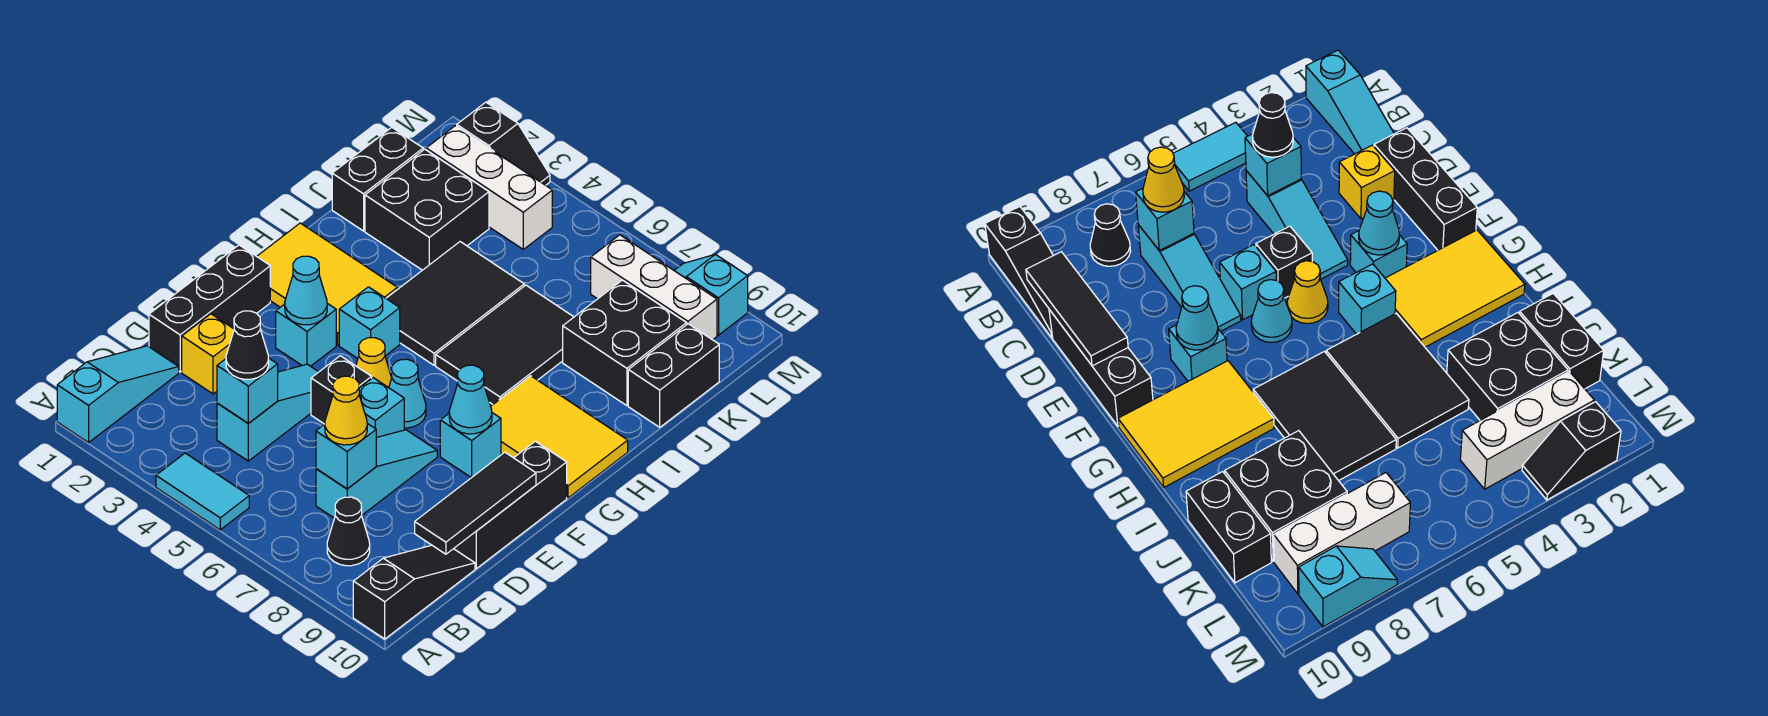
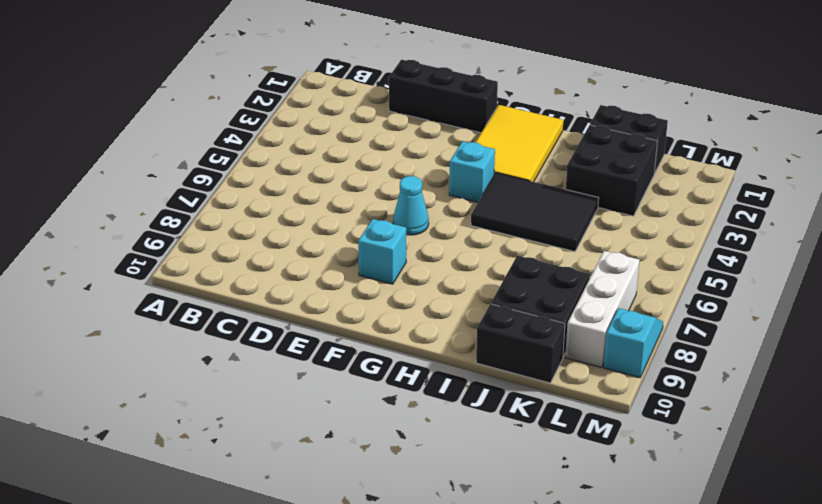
none -> cyan slope A1:C1 level 1 top A
none -> cyan tile A4:A5 level 1
none -> black slope A10:C10 level 1 top A
none -> black cone B8 level 1

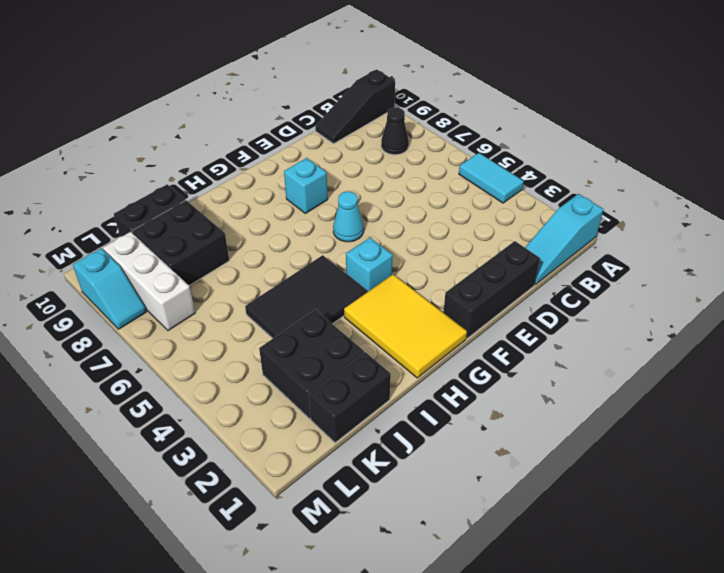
none -> cyan slope C4:E4 level 1 top C
none -> cyan slope C7:E7 level 1 top C
none -> yellow brick D2 level 1
none -> black brick D10:F10 level 1

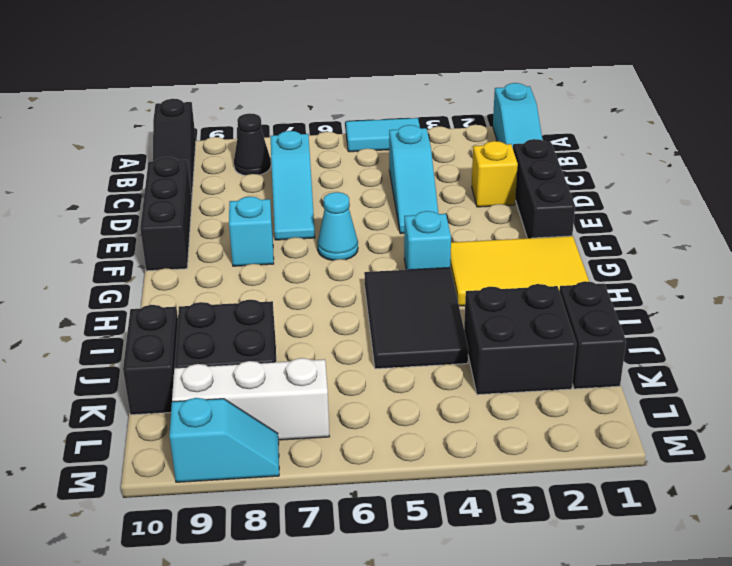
none -> black brick E5 level 1
none -> cyan brick E6 level 1
none -> cyan brick F3 level 1
none -> yellow cone F5 level 1

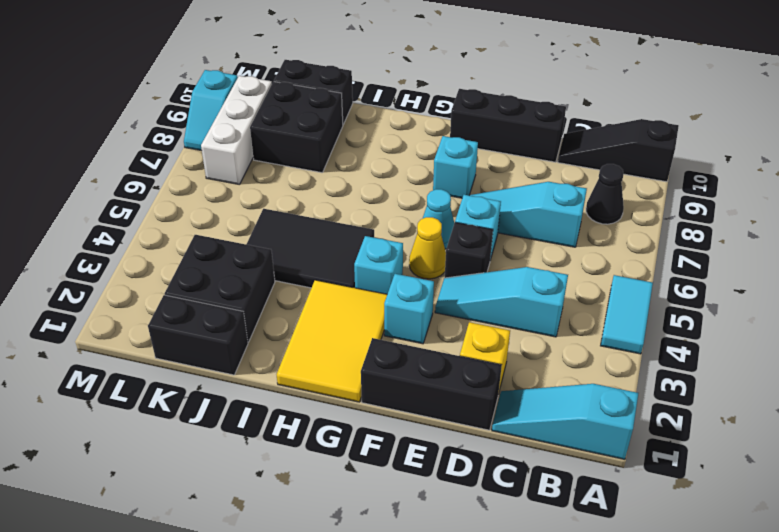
none -> yellow tile G8:H10 level 1
none -> black tile H6:J7 level 1
none -> white brick L2:L4 level 1
none -> black slope M2:M3 level 1 top 2

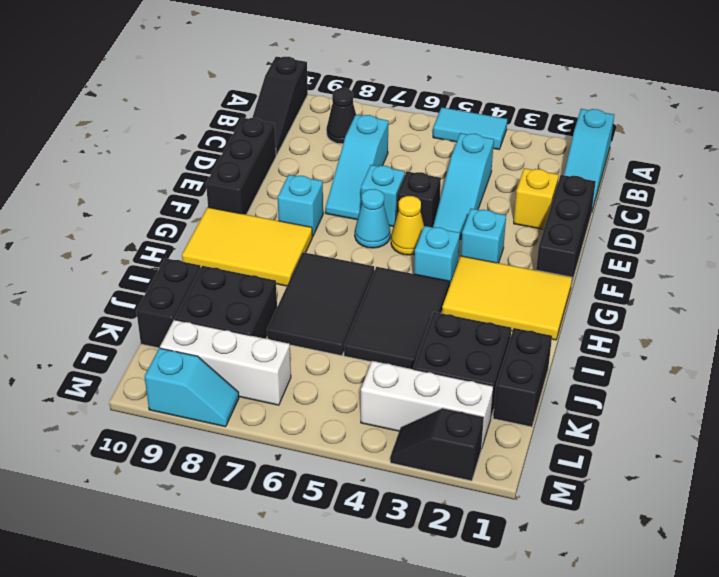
none -> cyan brick C4 level 2
none -> cyan brick C7 level 2
none -> black tile C10:E10 level 2
none -> cyan cone F3 level 2

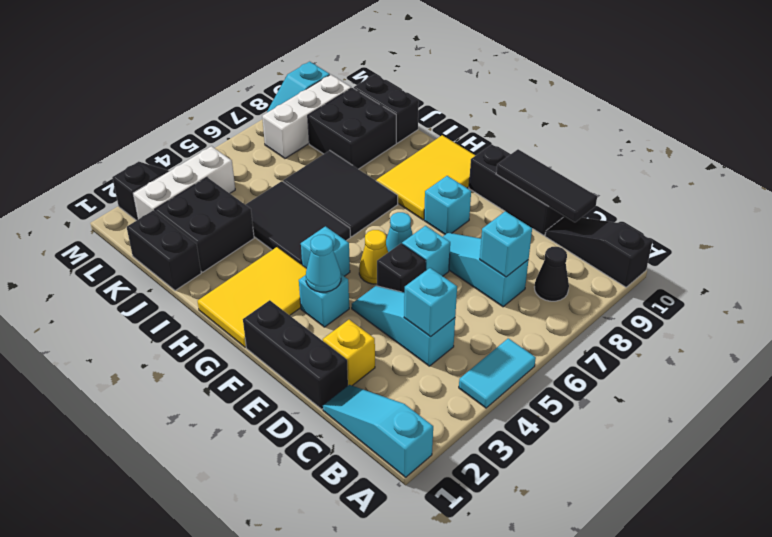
none -> cyan cone F8 level 2
none -> black cone C4 level 3
none -> yellow cone C7 level 3

